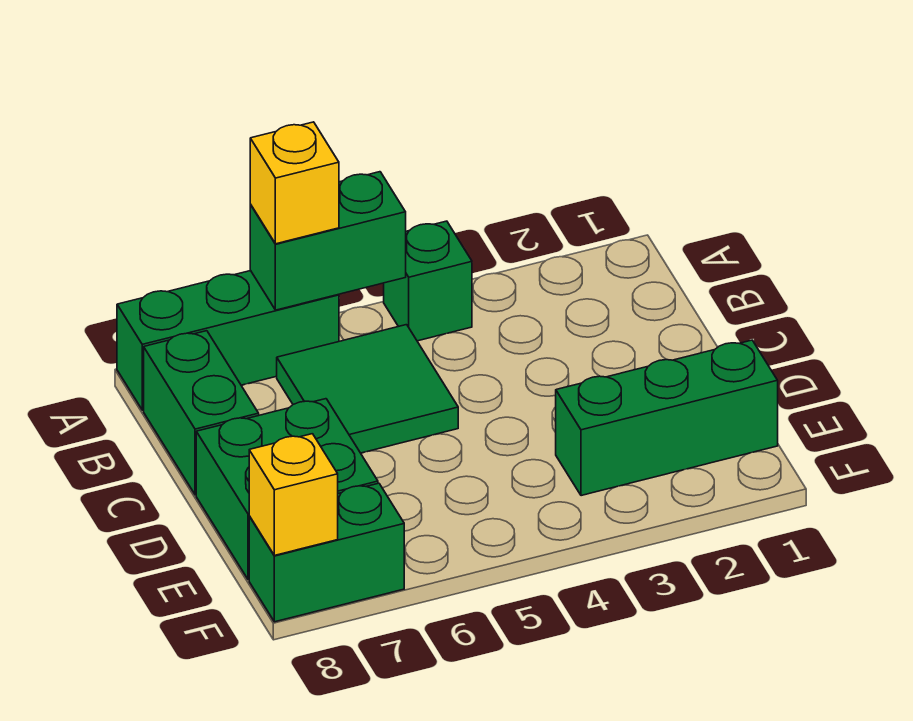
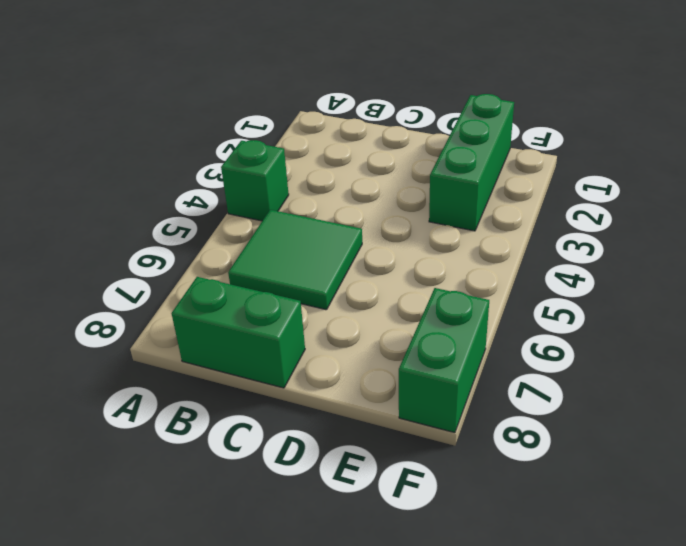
none -> green brick A6:A8 level 1
none -> green brick D7:E8 level 1

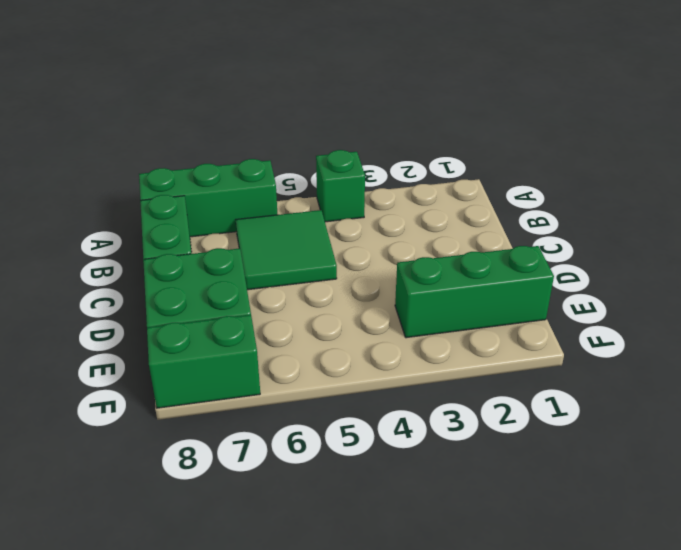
none -> green brick A5:A6 level 2
none -> yellow brick F8 level 2

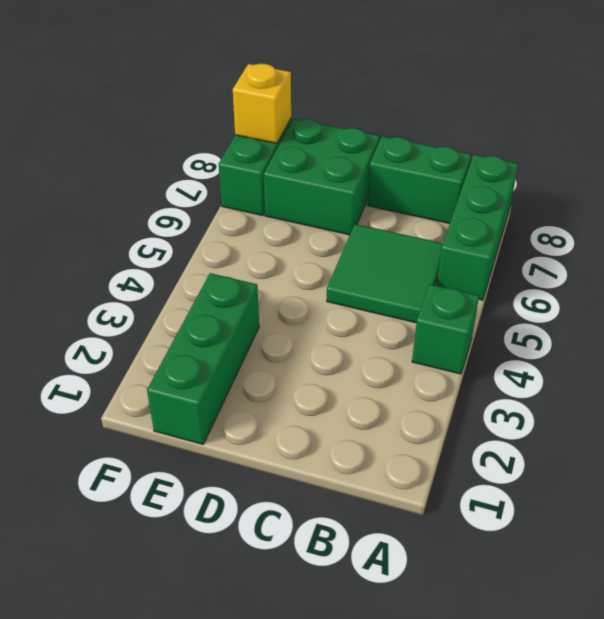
none -> green brick A5:A6 level 2
none -> yellow brick A6 level 3

